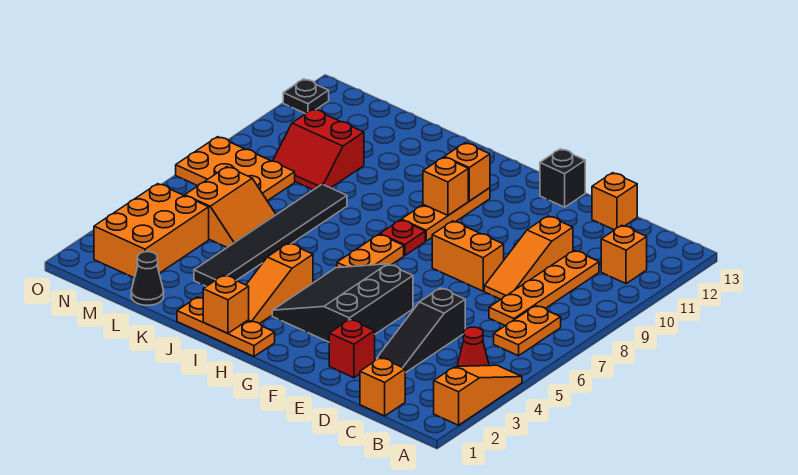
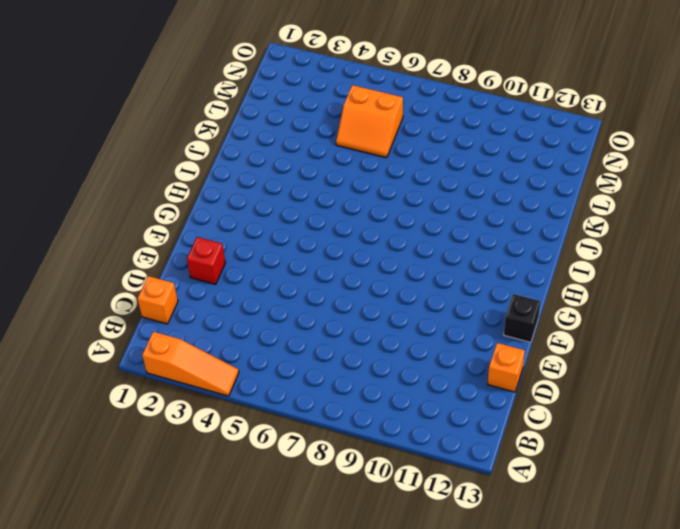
none -> red cone B4 level 1
none -> orange plate B6:B7 level 1
none -> orange brick B11 level 1

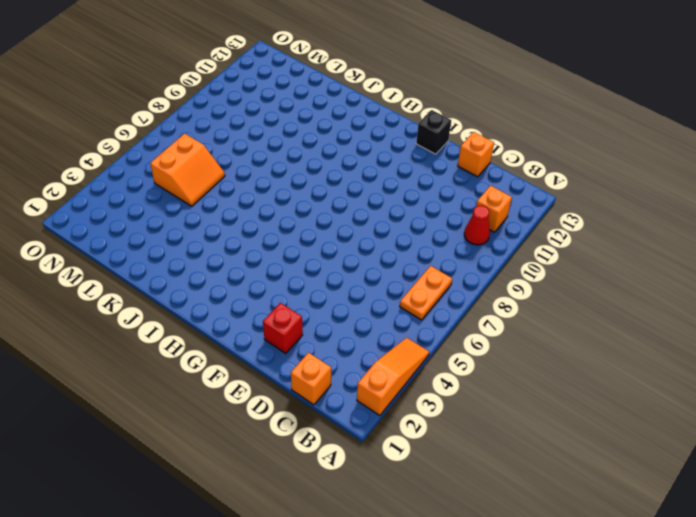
red cone B10 level 1 -> red cone B4 level 1
none -> orange plate C7:C10 level 1
none -> black slope D3:D5 level 1 top 5
none -> orange slope D8:D10 level 1 top 10

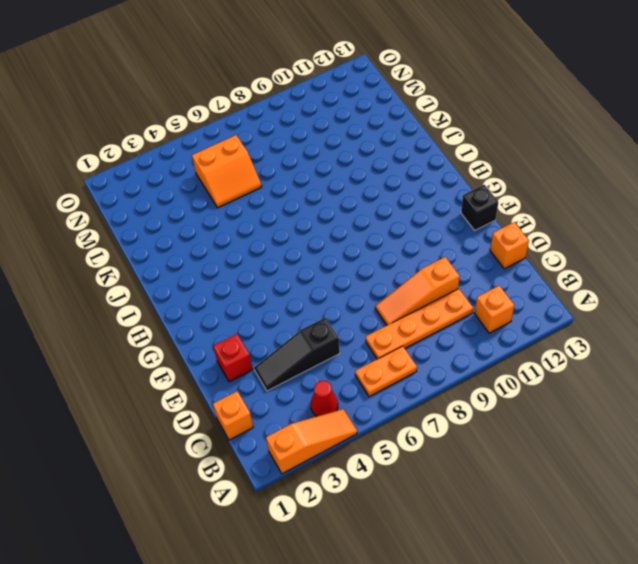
none -> orange brick E8:F8 level 1
none -> black slope F3:H5 level 1 top F
none -> orange plate H1:J1 level 1

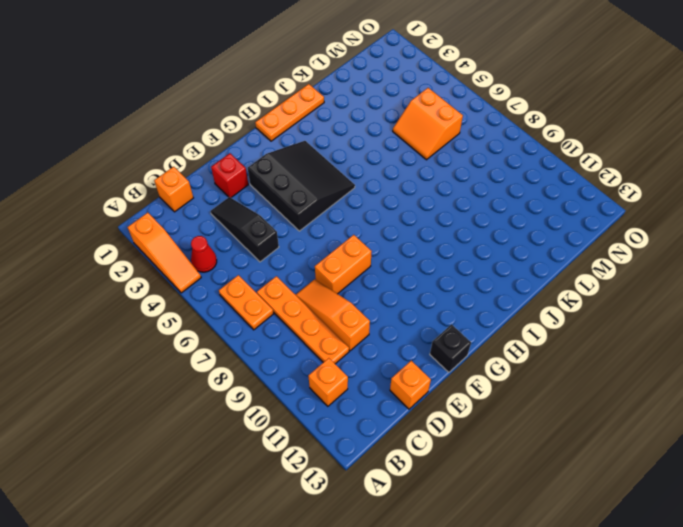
none -> orange plate H6:H7 level 1
none -> red plate H8 level 1
none -> orange plate H9:H11 level 1

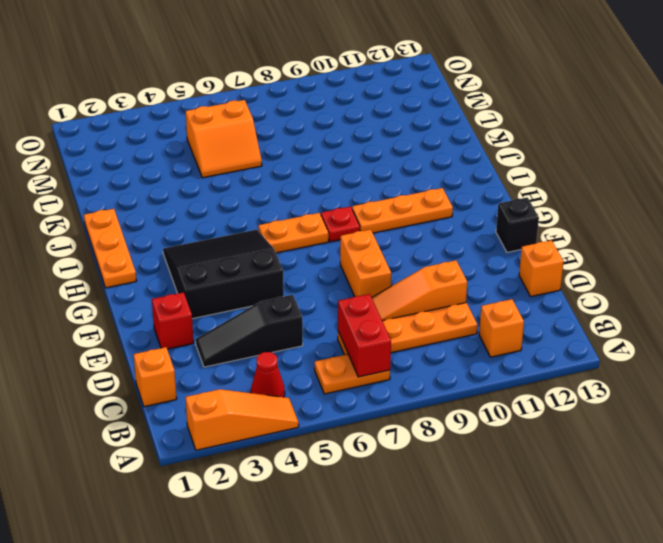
red brick B7:C7 level 2 -> none
none -> orange slope I2:I4 level 1 top 4
none -> black tile K3:K8 level 1
none -> black cone L1 level 1

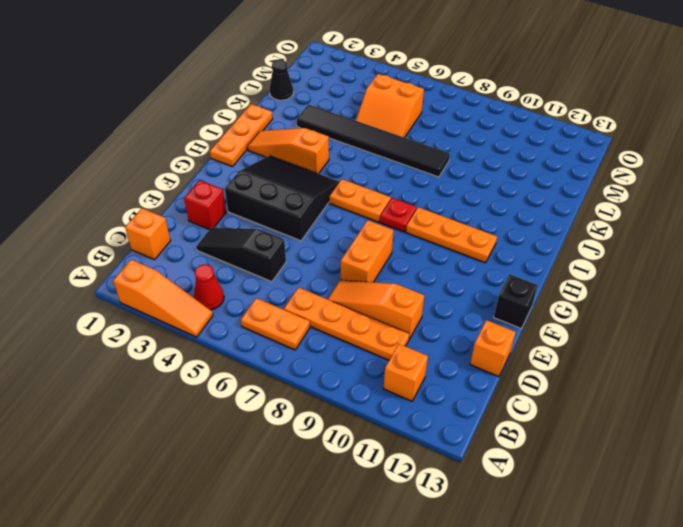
none -> red slope L9:M10 level 1 top 10
none -> orange brick M2:N4 level 1
none -> orange plate M7:O8 level 1

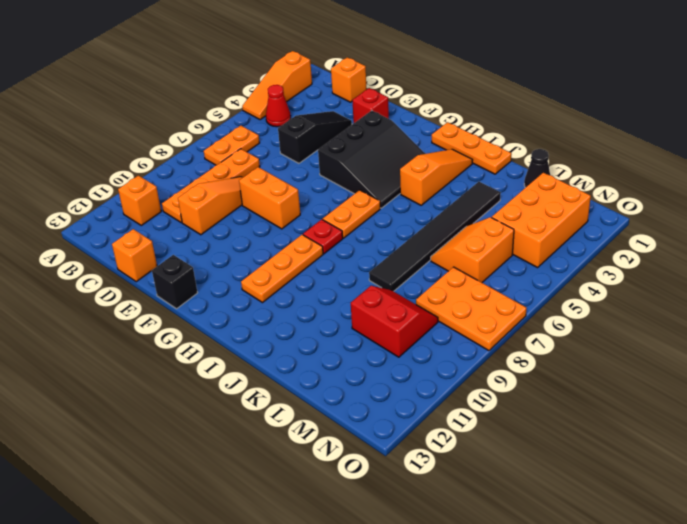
none -> black plate O12 level 1
none -> orange brick H10 level 2
none -> orange brick H11 level 2

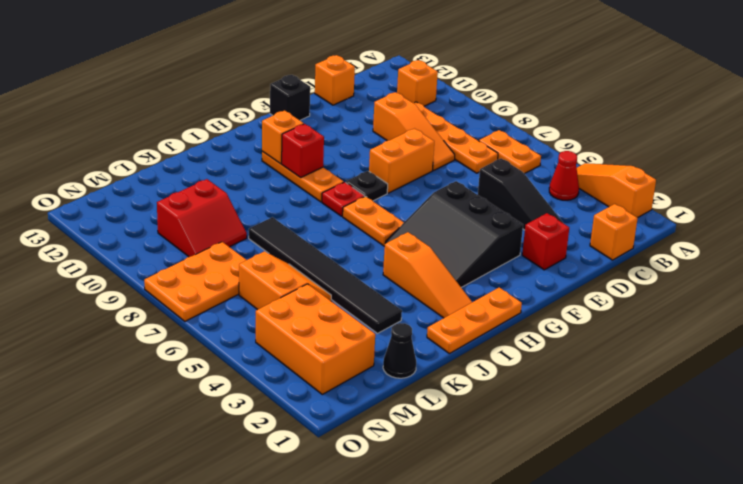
black plate G8 level 1 -> black plate O12 level 1
red brick H10 level 2 -> orange brick H10 level 2
none -> orange brick I1 level 2

